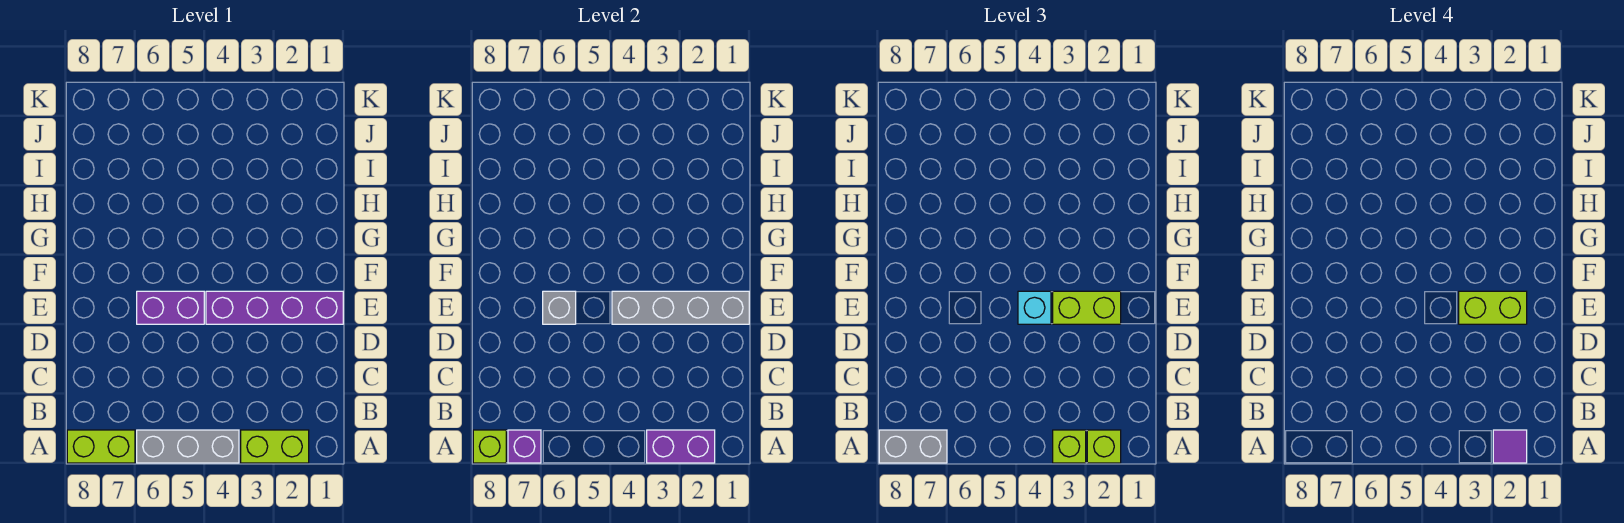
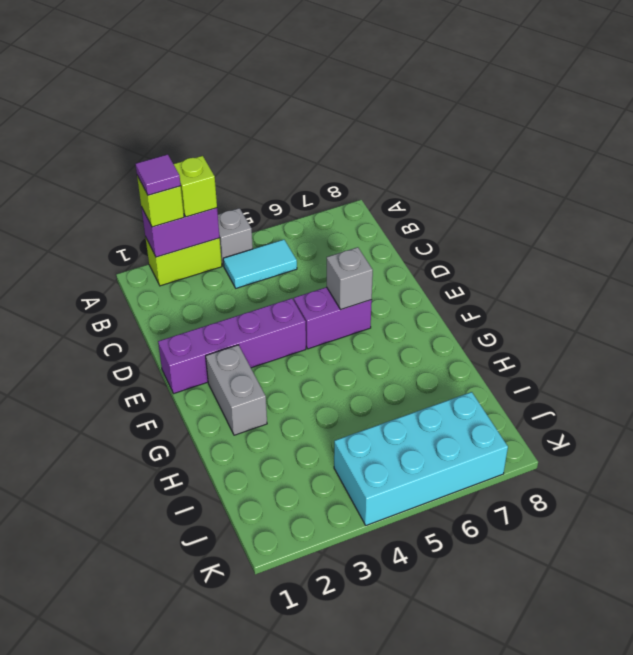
grey brick A4 level 1 -> grey brick A4:A6 level 1
cyan tile B4:B5 level 1 -> none
grey brick F2:G2 level 1 -> grey brick A7:A8 level 3
cyan brick J4:K7 level 1 -> none
none -> lime brick A7:A8 level 1
none -> purple brick A7 level 2
none -> lime brick A8 level 2

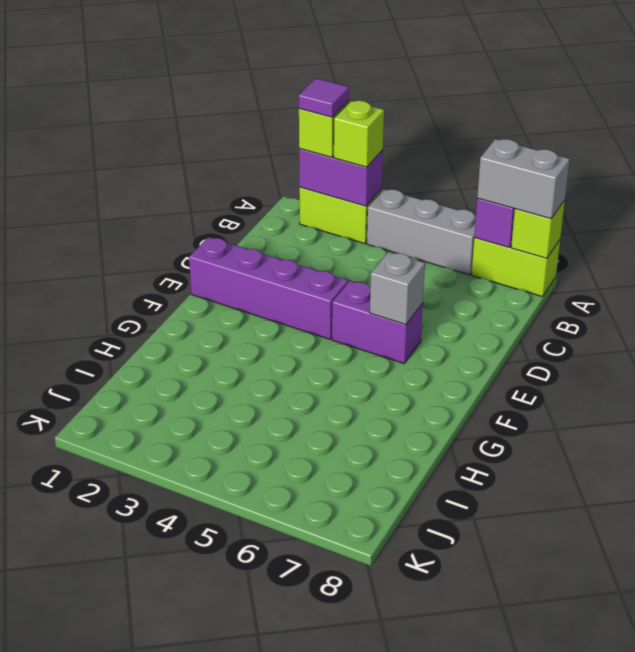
none -> grey brick E1:E4 level 2
none -> lime brick E2:E3 level 3
none -> cyan brick E4 level 3

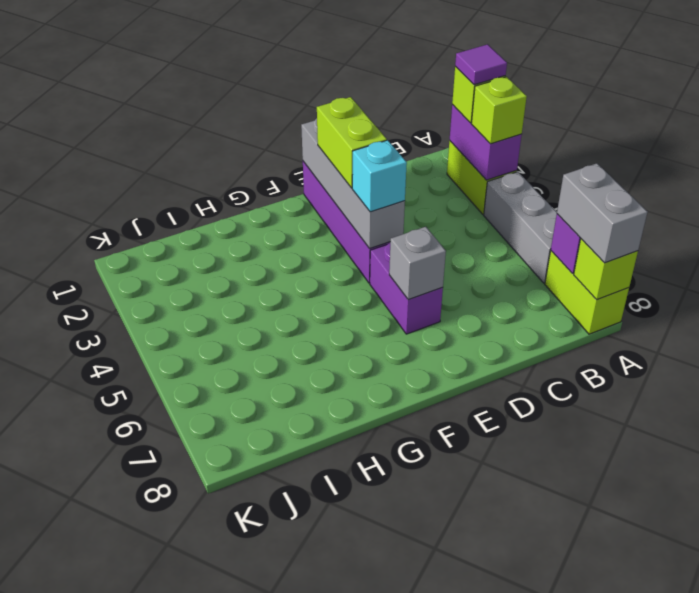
none -> lime brick E2:E3 level 4

